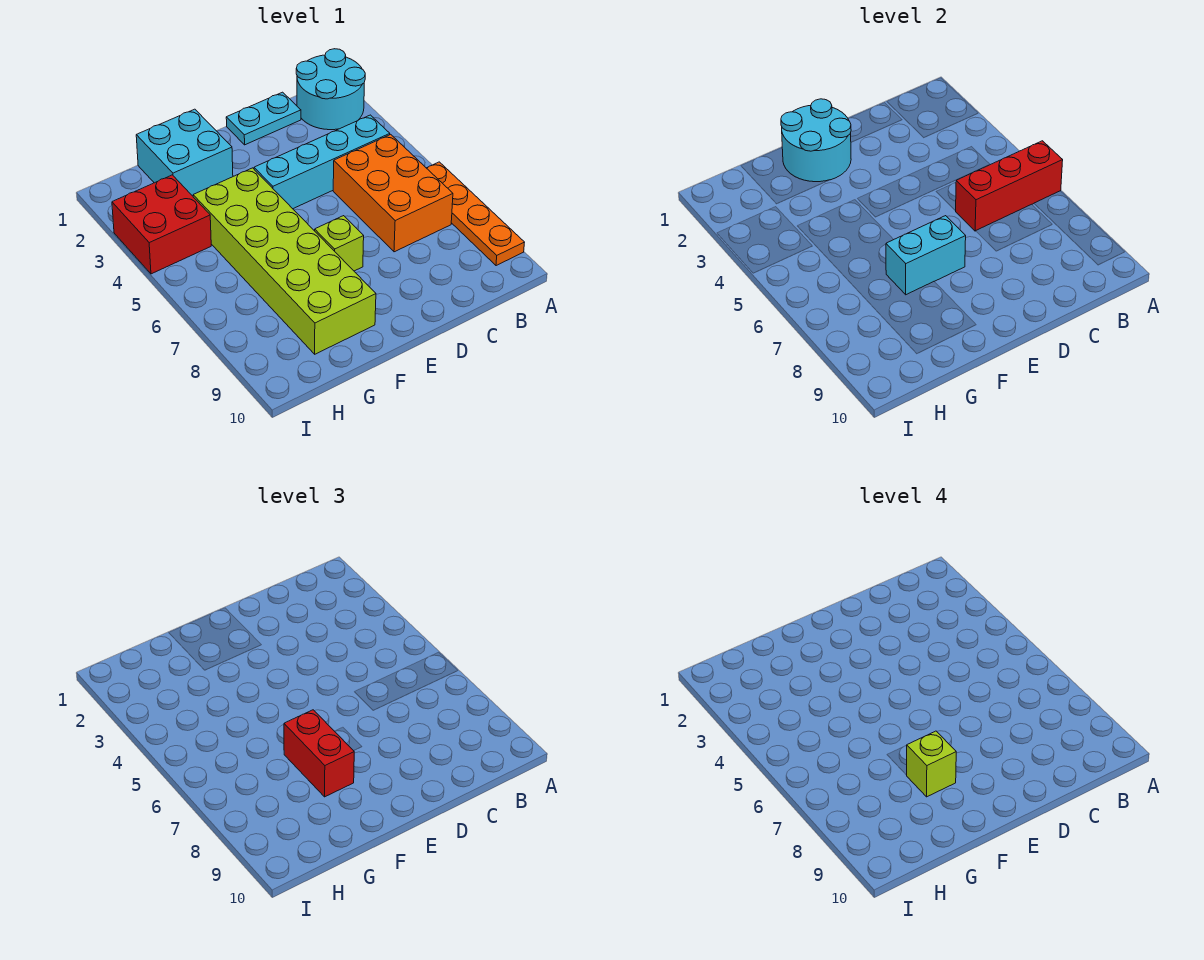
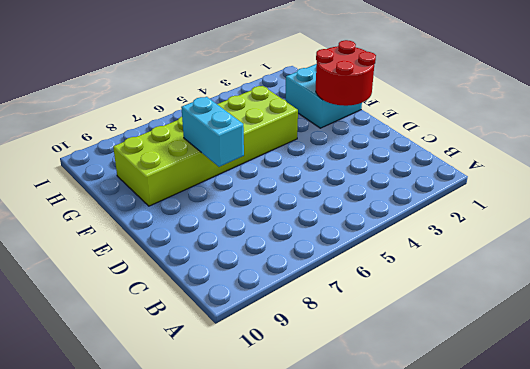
red round brick E1:F2 level 2 -> cyan round brick E1:F2 level 2
none -> cyan round brick A1:B2 level 1
none -> orange plate A6:A9 level 1
none -> cyan brick B4:E4 level 1

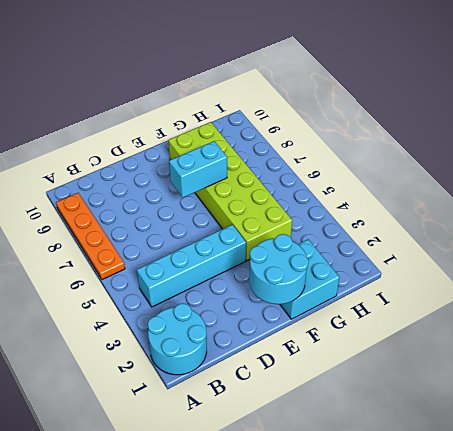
none -> orange brick B5:C7 level 1
none -> cyan plate C1:D1 level 1
none -> lime brick E7 level 1

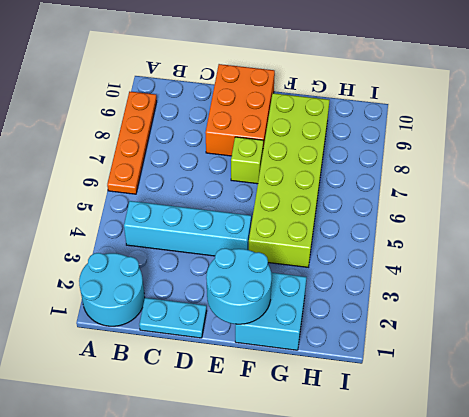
orange brick D8:E10 level 1 -> orange brick B5:C7 level 1
none -> red brick H3:I4 level 1
none -> red brick A6:C6 level 2
none -> cyan brick E7:F7 level 2

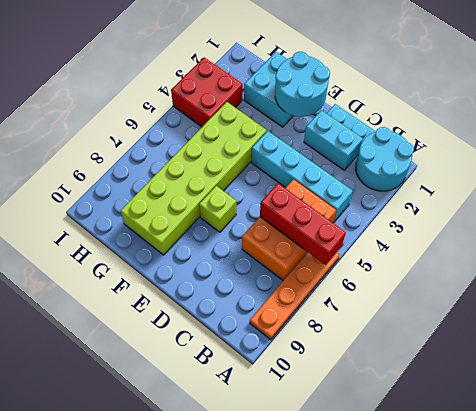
cyan brick C2:D2 level 1 -> cyan brick E7:F7 level 2
none -> red brick F7:F8 level 3
none -> lime brick F8 level 4

